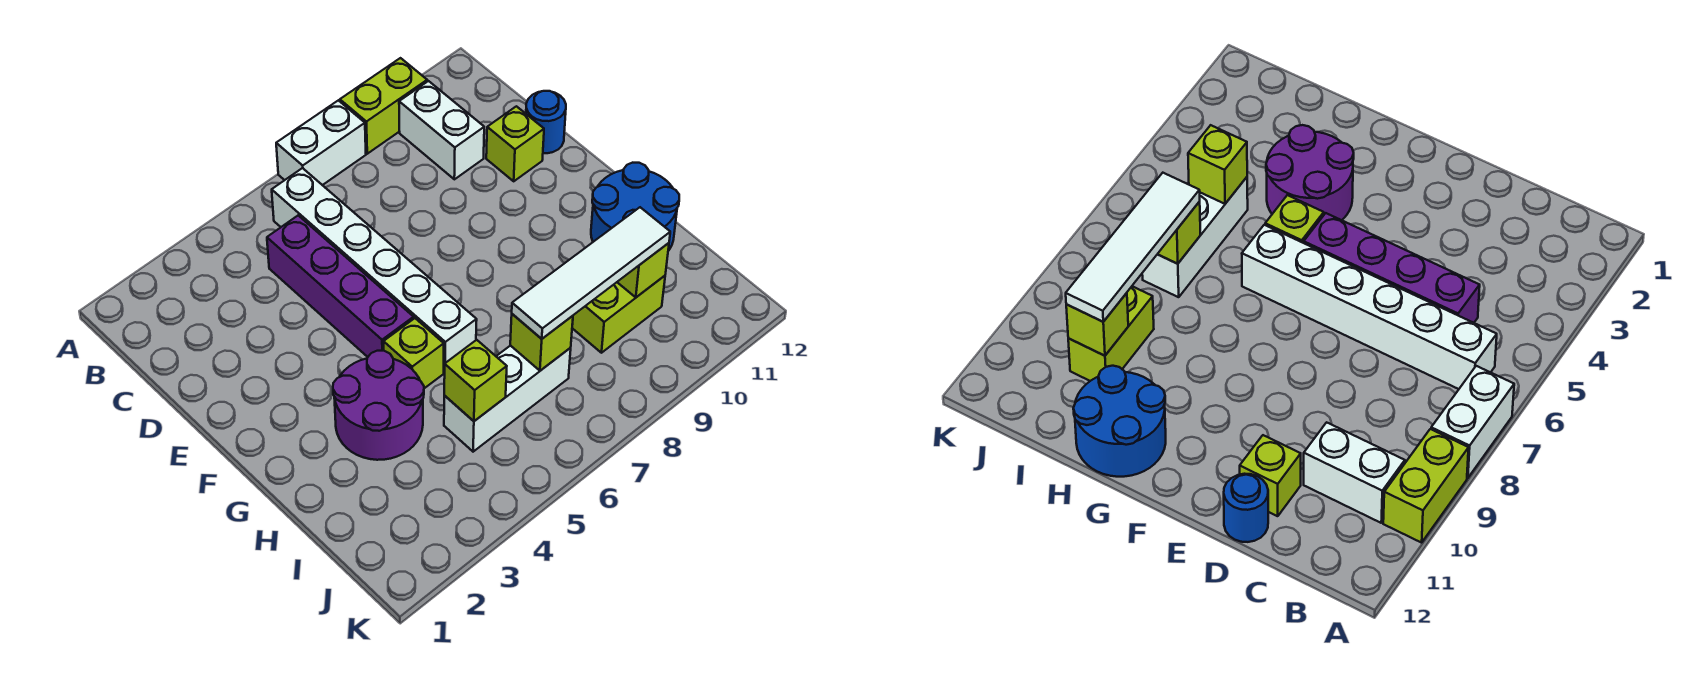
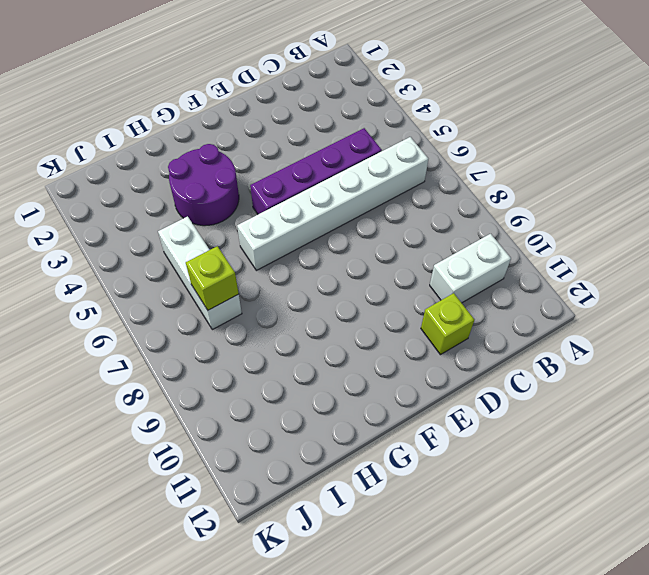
none -> white brick A7:A8 level 1
none -> lime brick A9:A10 level 1
none -> blue round brick D12 level 1

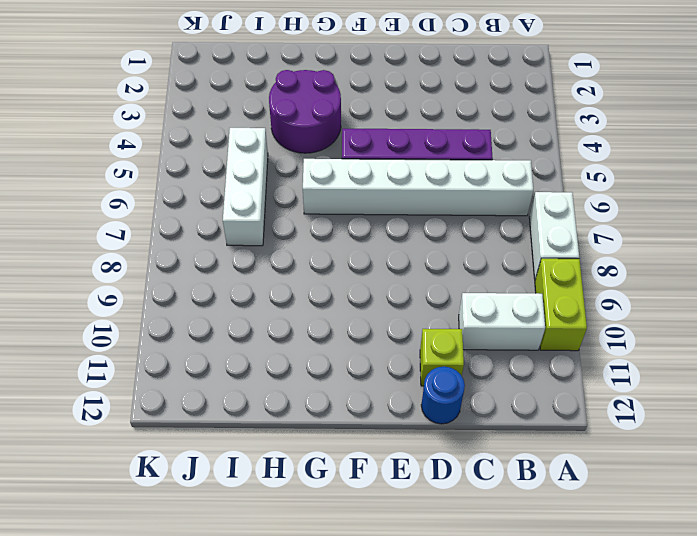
none -> lime brick G5 level 1
none -> blue round brick G11:H12 level 1
none -> lime brick I9:I10 level 1

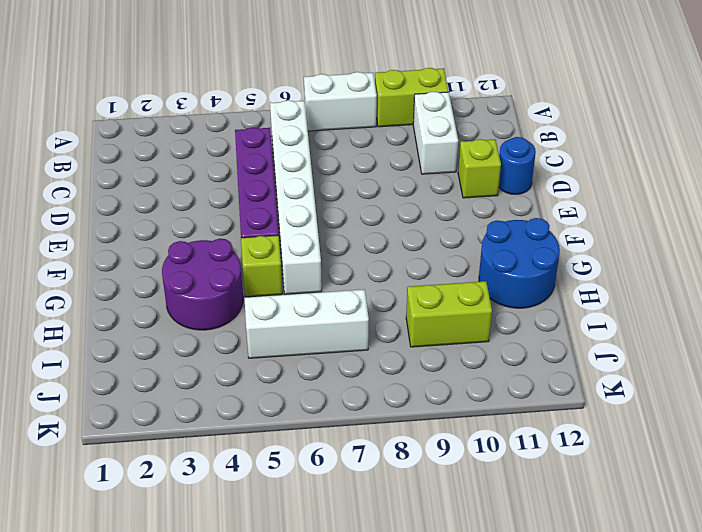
none -> lime brick I5 level 2
none -> lime brick I7 level 2
none -> lime brick I10 level 2

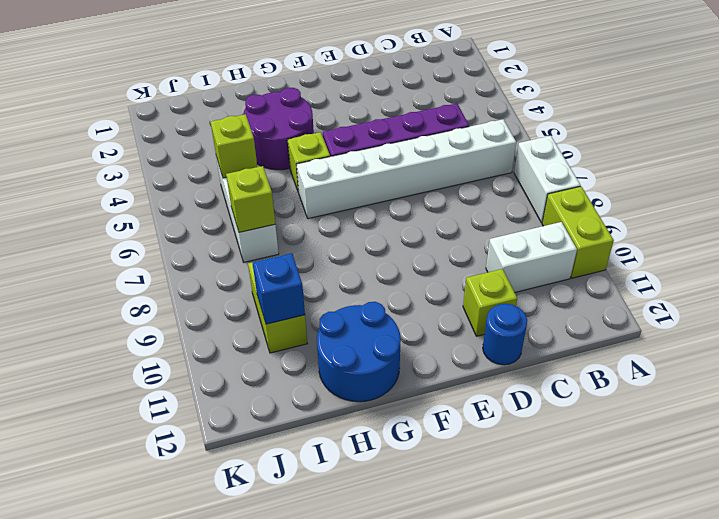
blue brick I10 level 2 -> lime brick I10 level 2
none -> white tile I7:I10 level 3

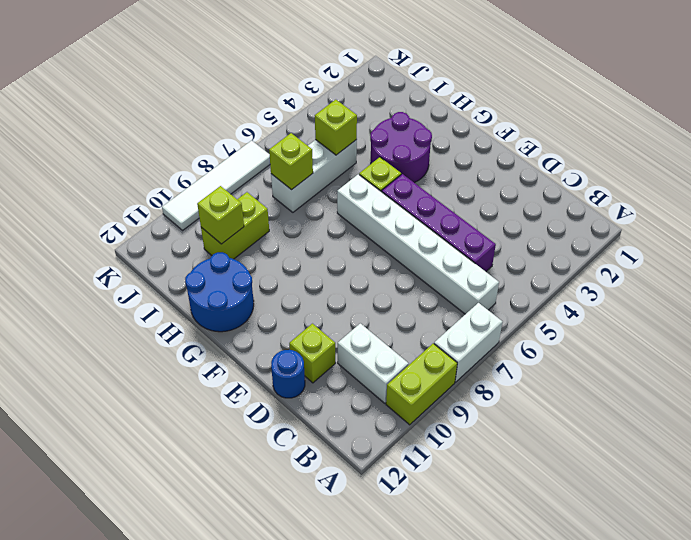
white tile K7:K10 level 1 -> white tile I7:I10 level 3

